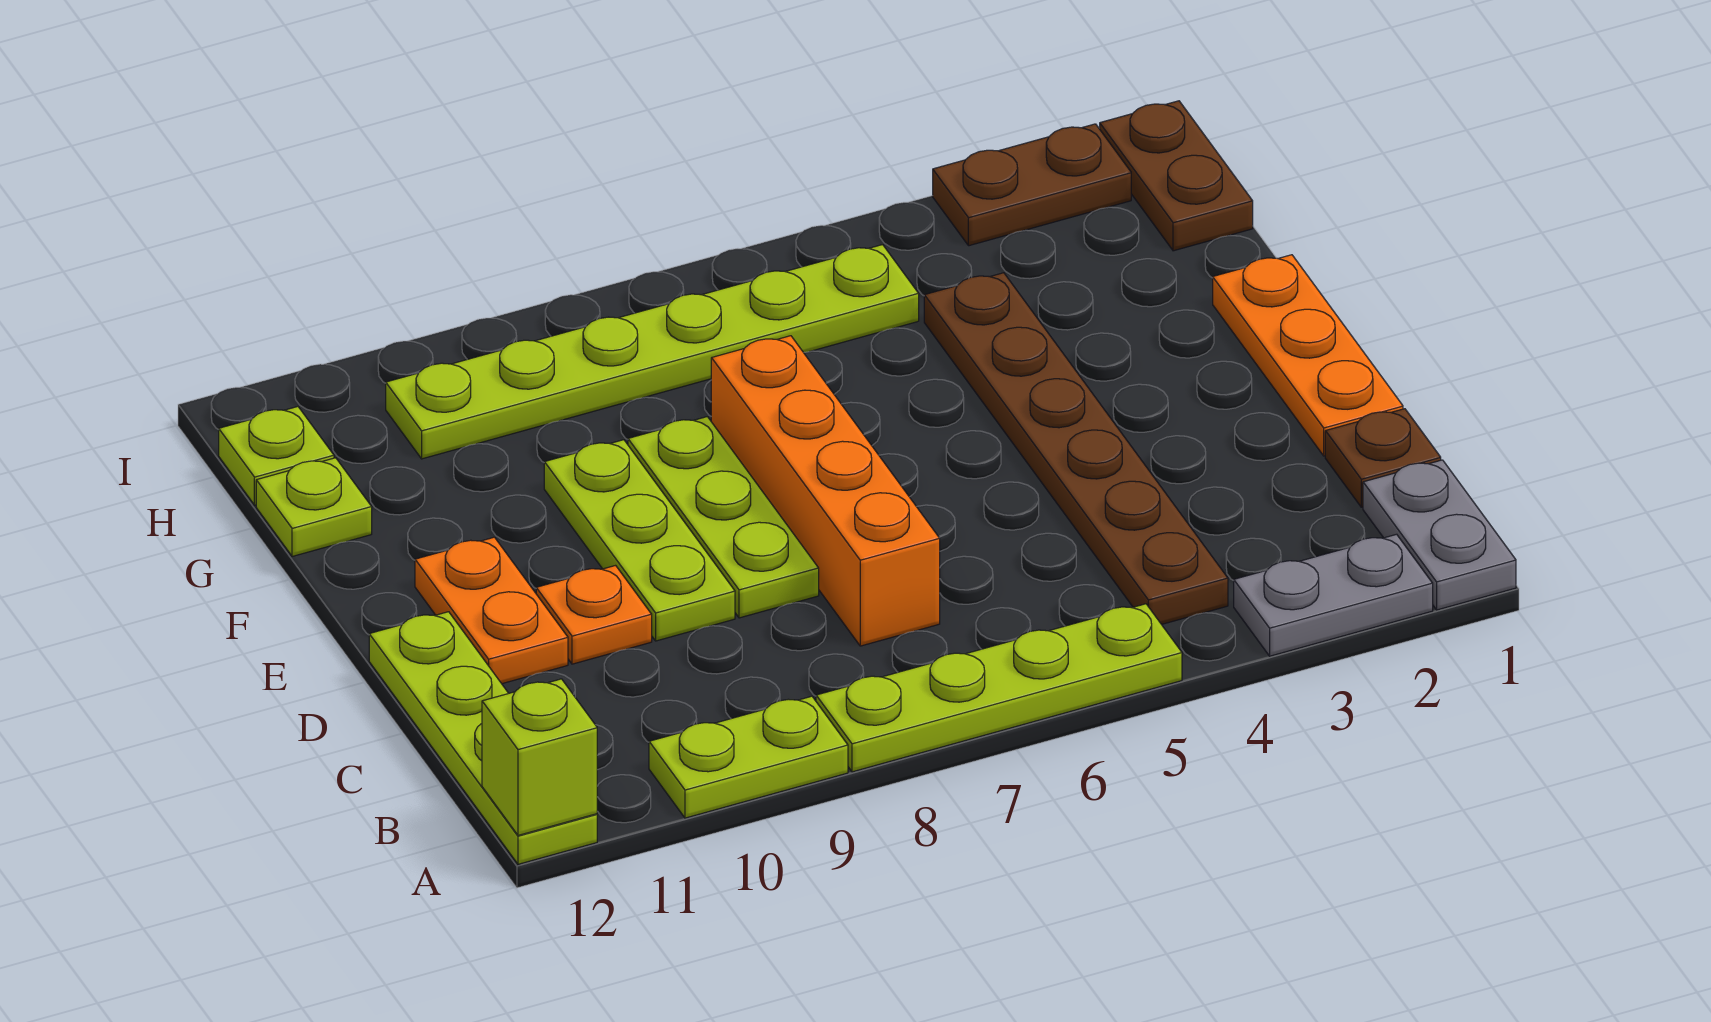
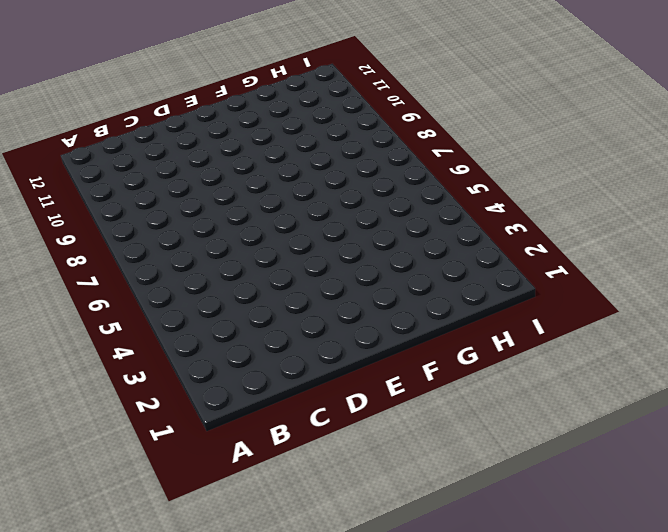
none -> grey plate A1:B1 level 1
none -> grey plate A2:A3 level 1
none -> lime plate A5:A8 level 1

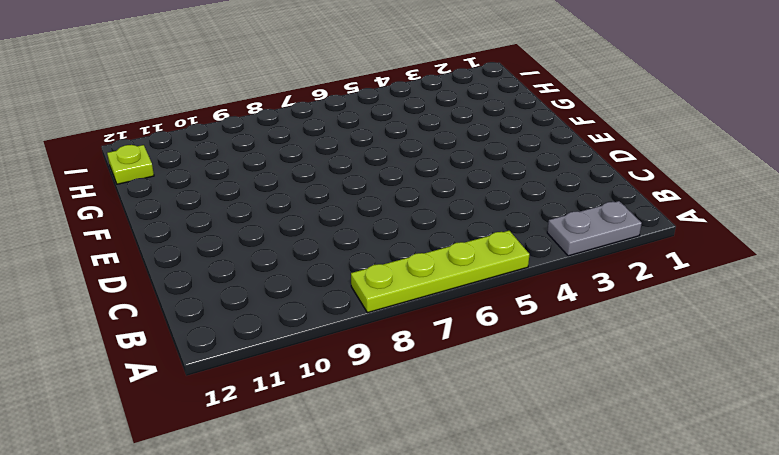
none -> grey plate A1:B1 level 1
none -> lime plate A9:A10 level 1
none -> lime plate A12:D12 level 1

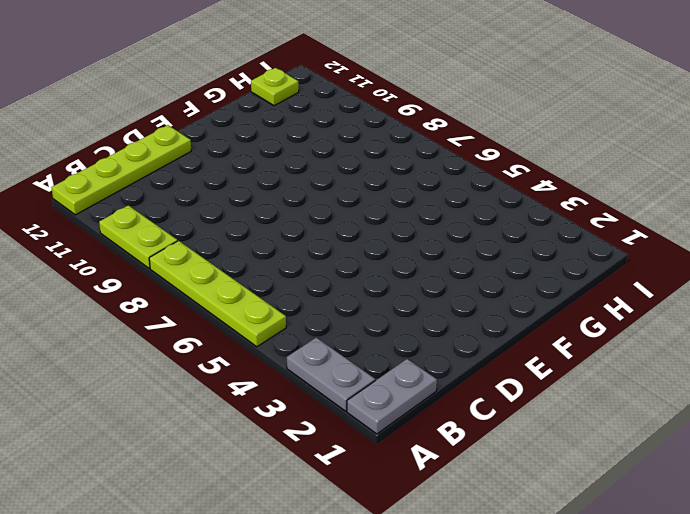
none -> brown plate B4:G4 level 1
none -> brown plate C1 level 1
none -> orange brick C7:F7 level 1

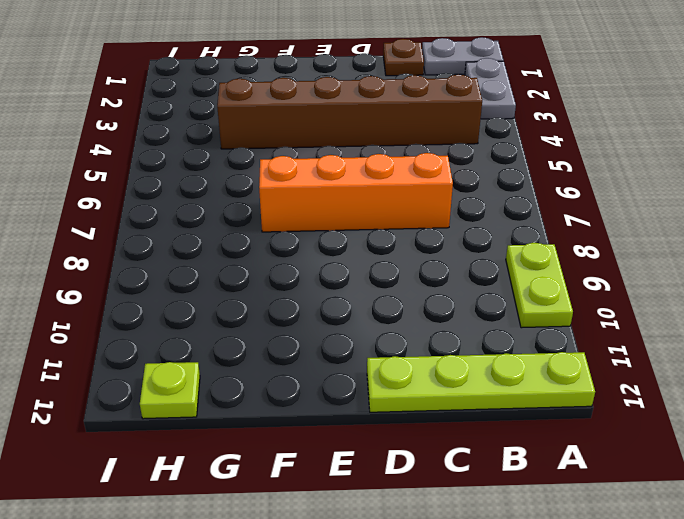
brown brick B4:G4 level 1 -> brown plate B4:G4 level 1
none -> lime plate A5:A8 level 1
none -> orange plate D1:F1 level 1
none -> lime plate D8:F8 level 1

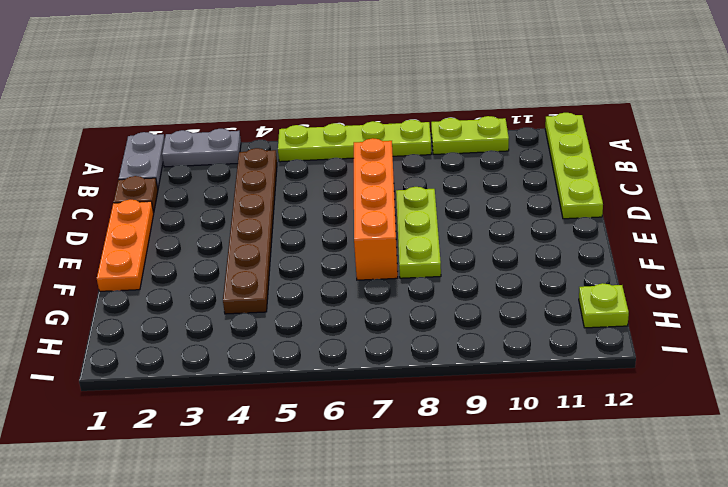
none -> lime plate D9:F9 level 1
none -> orange plate D10 level 1
none -> orange plate D11:E11 level 1

